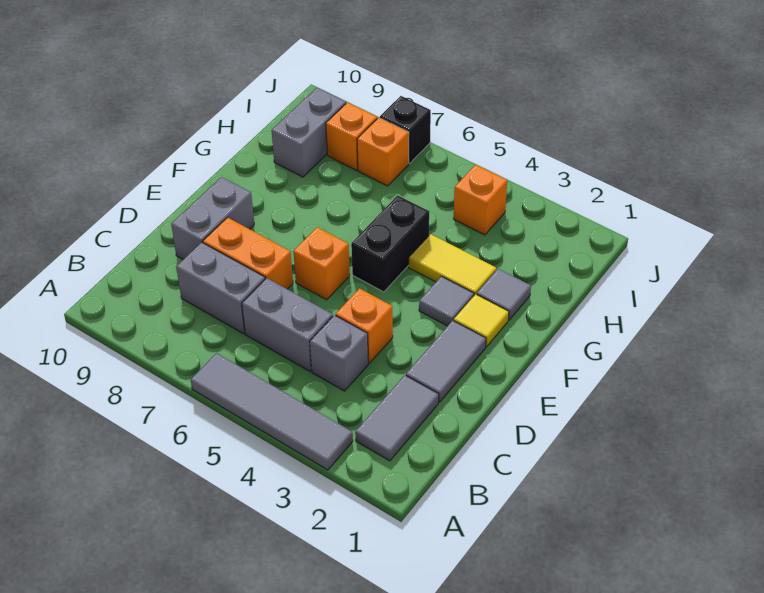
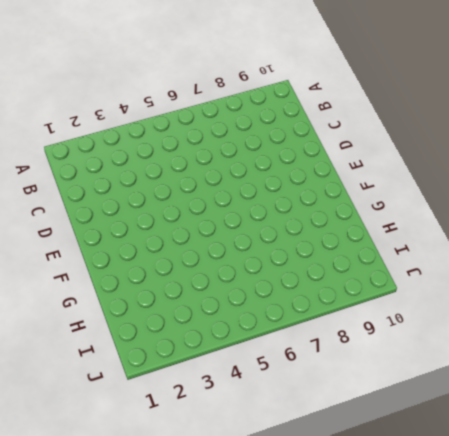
none -> grey tile A3:A6 level 1
none -> grey tile B2:C2 level 1
none -> grey brick C4 level 1

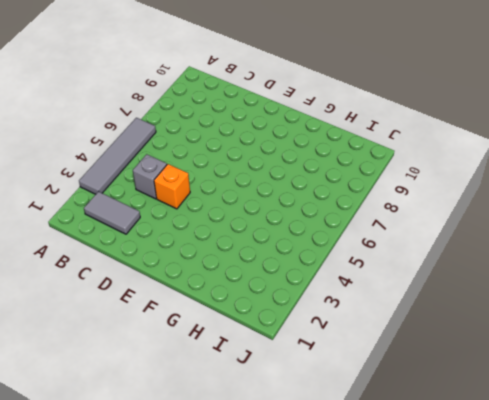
none -> grey brick C5:C6 level 1
none -> grey brick C7:C8 level 1
none -> grey tile D2:E2 level 1

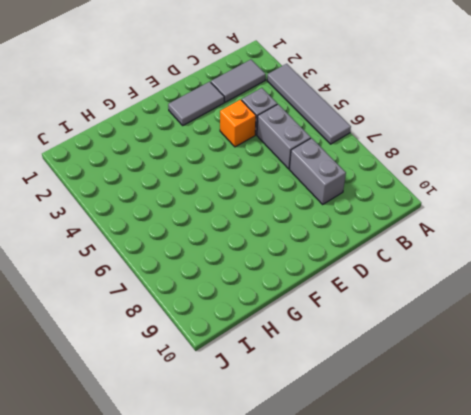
none -> orange brick D7:D8 level 1
none -> grey brick D9:E9 level 1
none -> orange brick E6 level 1

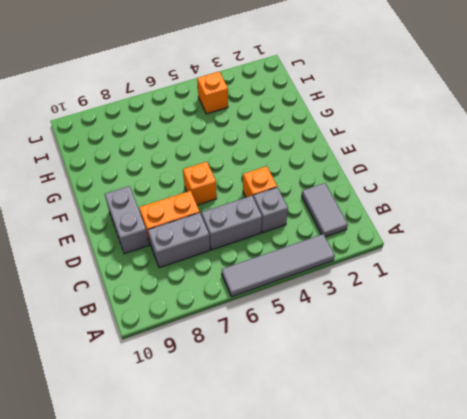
none -> grey tile D2:E2 level 1
none -> yellow tile F2 level 1
none -> grey tile F3 level 1

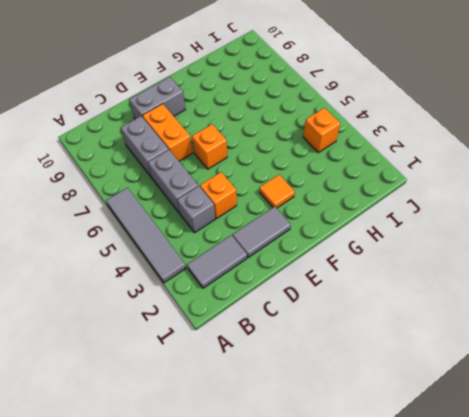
orange tile F3 level 1 -> grey tile F3 level 1
none -> yellow tile F2 level 1
none -> black brick F5:G5 level 1
none -> grey tile G2 level 1

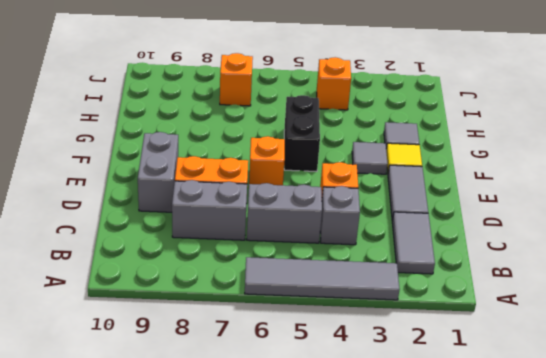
none -> yellow tile G3:G4 level 1
none -> grey brick H9:I9 level 1
none -> orange brick I8 level 1

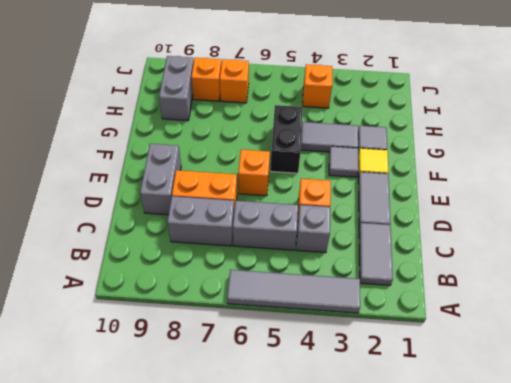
grey tile G3:G4 level 1 -> yellow tile G3:G4 level 1
none -> black brick J7 level 1

